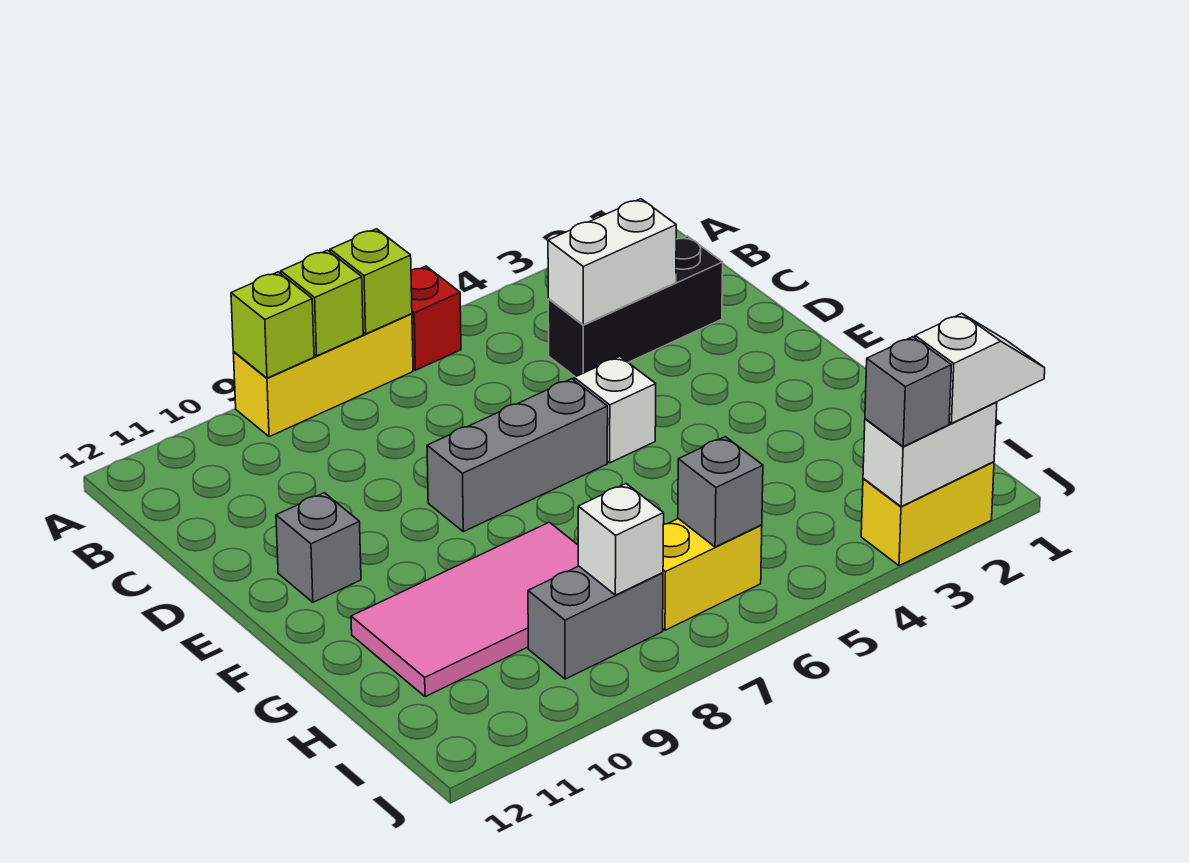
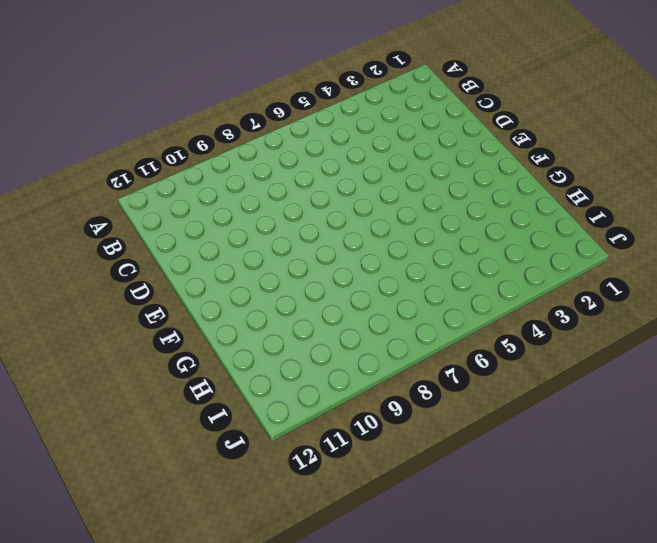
none -> red brick A6 level 1
none -> yellow brick A7:A9 level 1
none -> black brick C2:C4 level 1

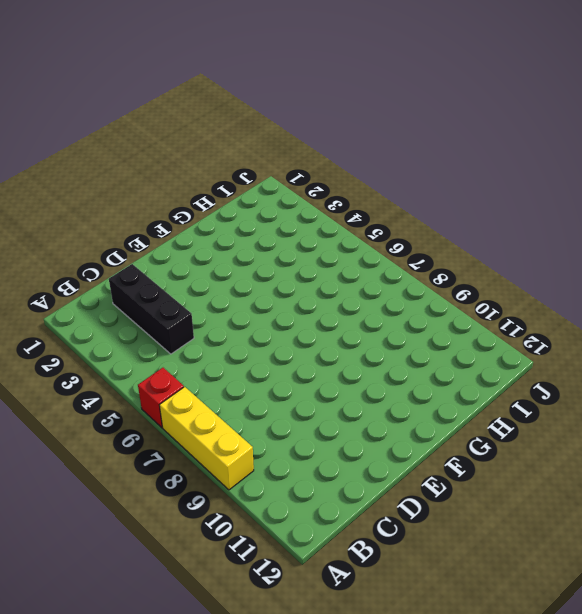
none -> white brick E5 level 1
none -> grey brick E6:E8 level 1
none -> grey brick E11 level 1

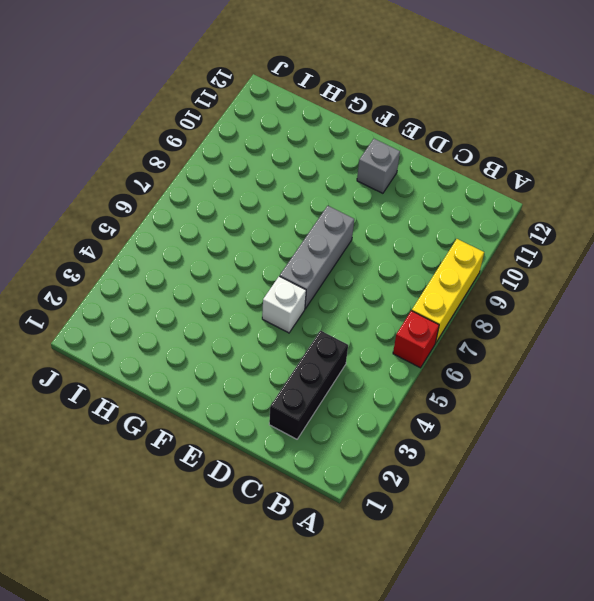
none -> pink tile G8:H11 level 1
none -> yellow brick I6:I7 level 1
none -> grey brick I8:I9 level 1

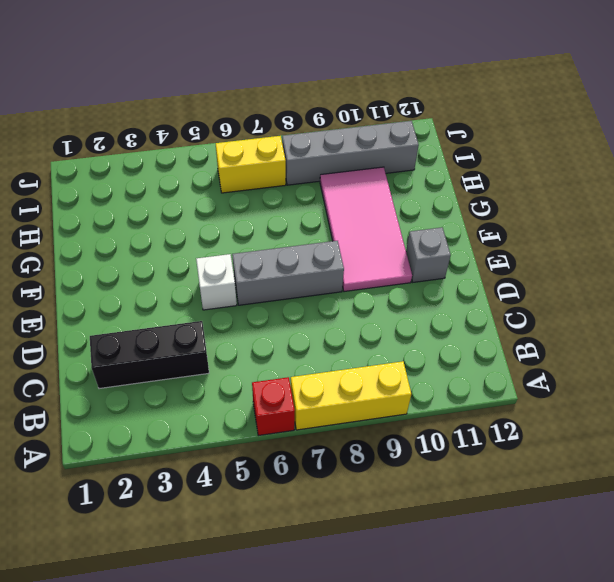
pink tile E9:H10 level 1 -> pink tile G8:H11 level 1
grey brick I8:I11 level 1 -> grey brick I8:I9 level 1
none -> yellow brick J2:J3 level 1
none -> lime brick A7 level 2
none -> lime brick A8 level 2

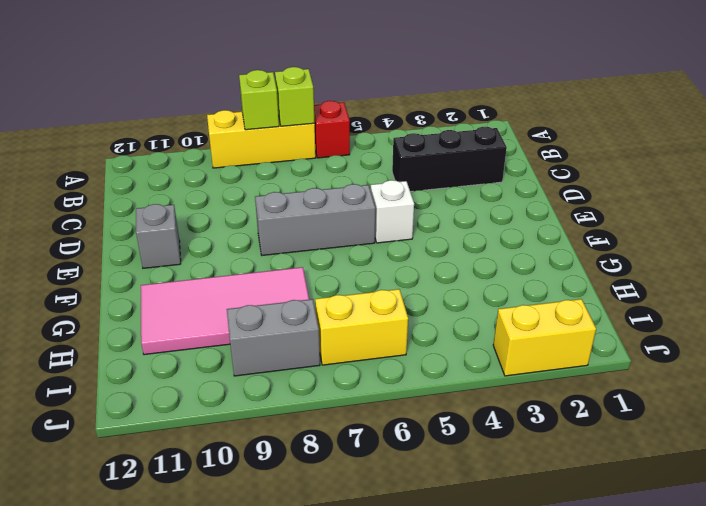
none -> lime brick A9 level 2
none -> white brick C3:C4 level 2
none -> grey brick I6 level 2

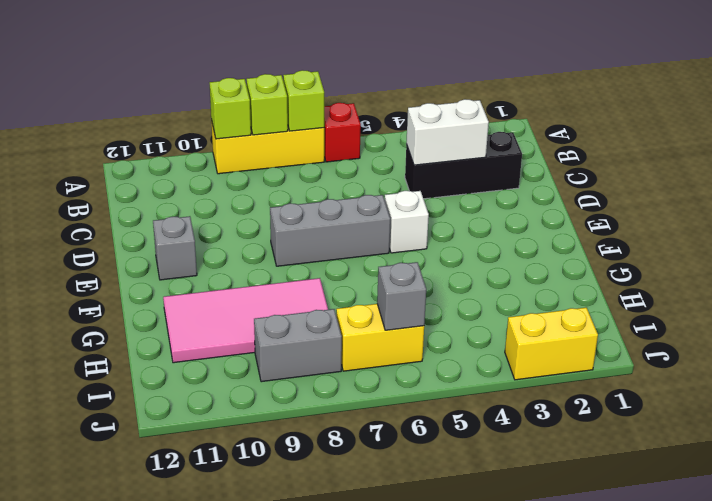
none -> white brick I8 level 2
none -> white brick J2:J3 level 2
none -> white slope J1:J2 level 3 top 2

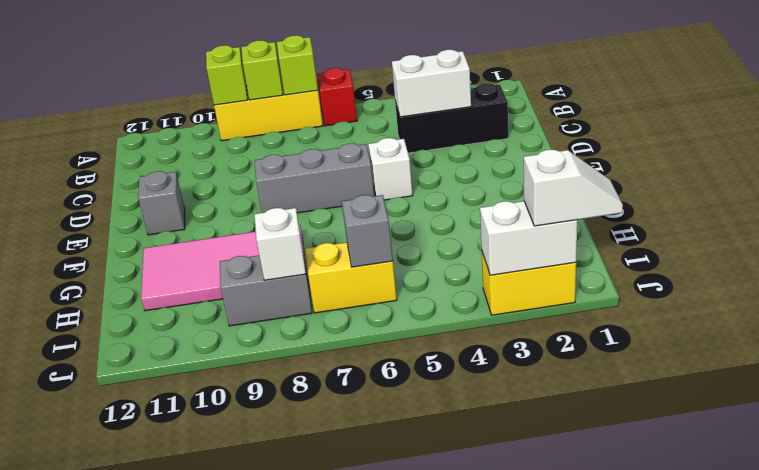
none -> grey brick J3 level 3

